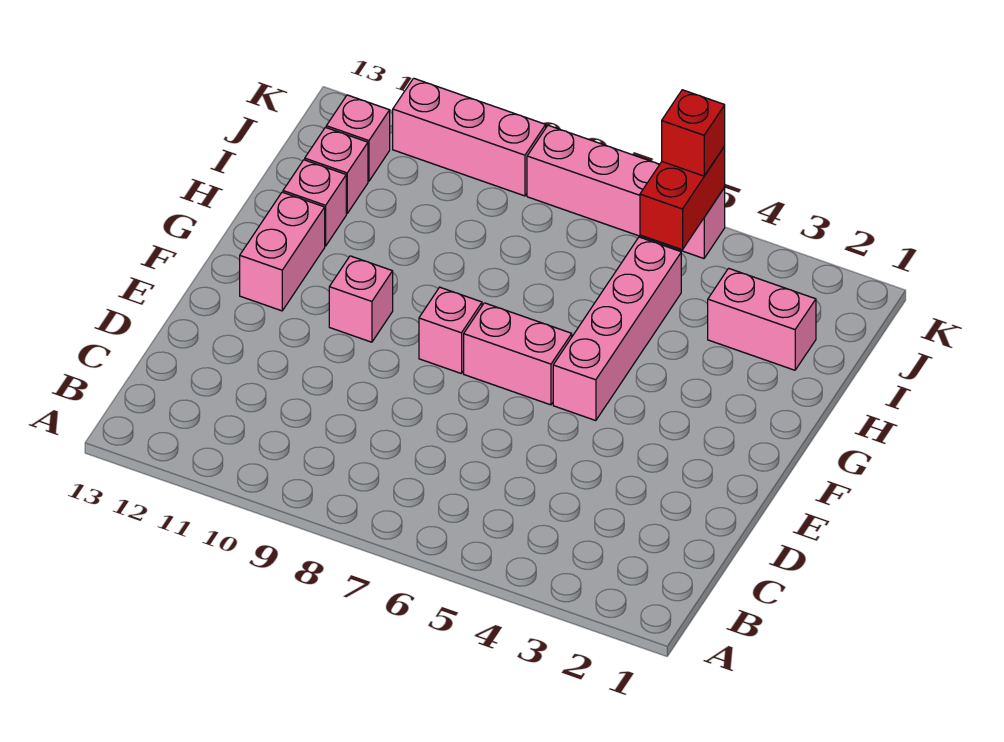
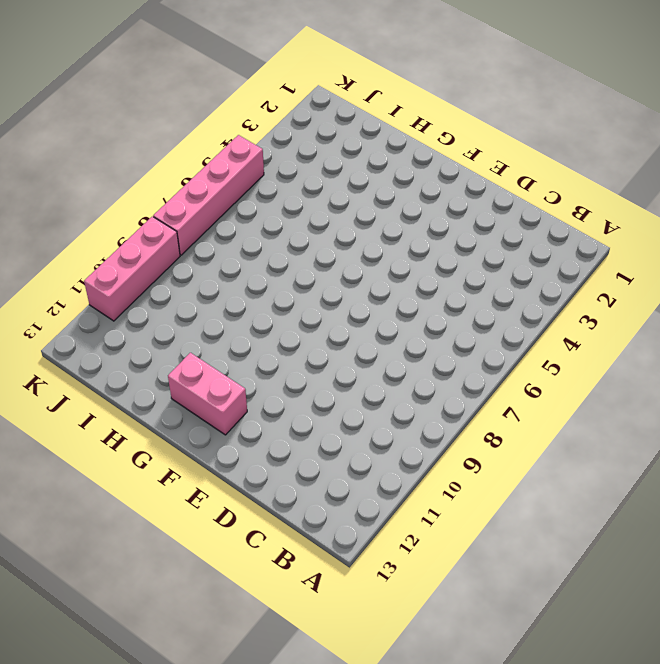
none -> pink brick F5:I5 level 1
none -> pink brick F6:F7 level 1
none -> pink brick F8 level 1

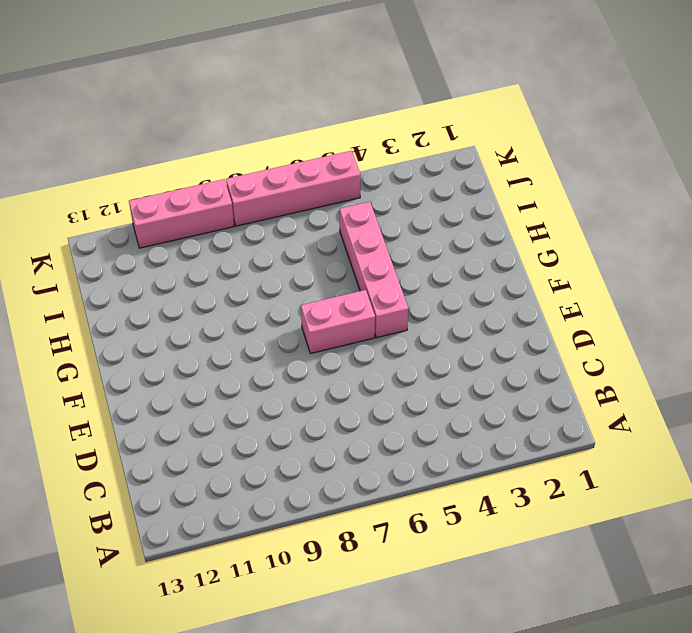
none -> pink brick F8 level 1
none -> pink brick F10 level 1
none -> pink brick F12:G12 level 1

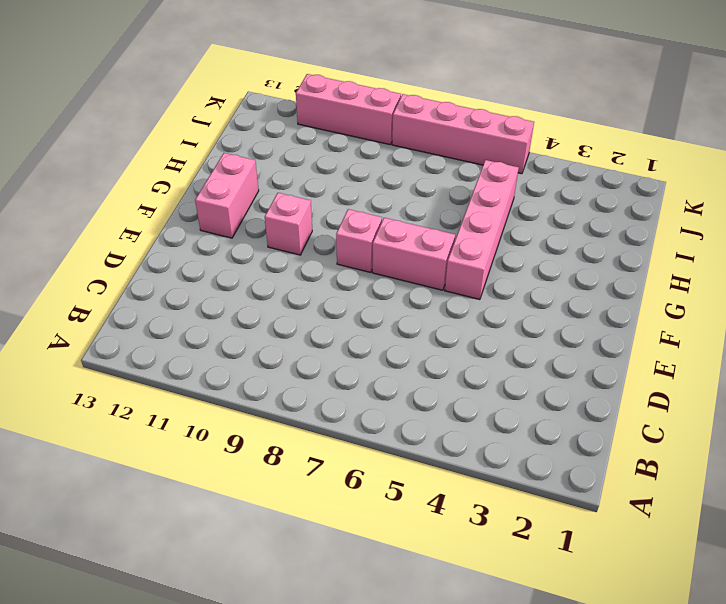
none -> pink brick H12 level 1
none -> pink brick I2:I3 level 1
none -> pink brick I12 level 1

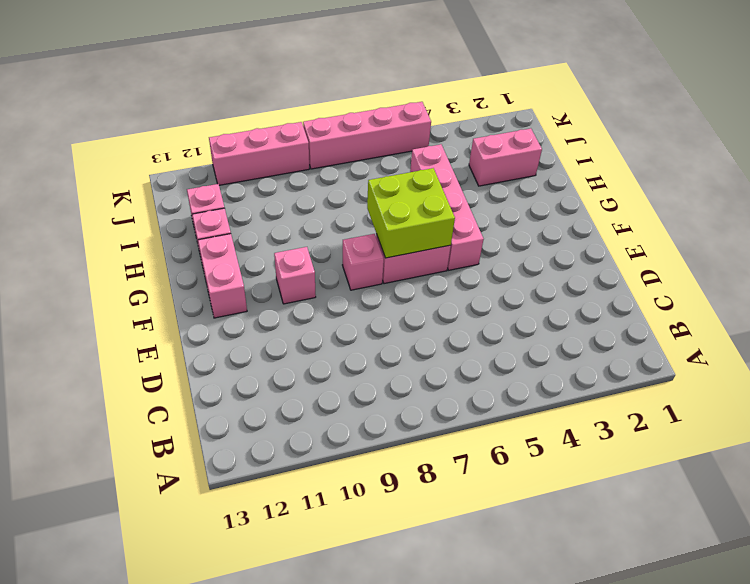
lime brick F6:G7 level 2 -> none
none -> pink brick J12 level 1
none -> red brick J5:K5 level 2
none -> red brick K5 level 3

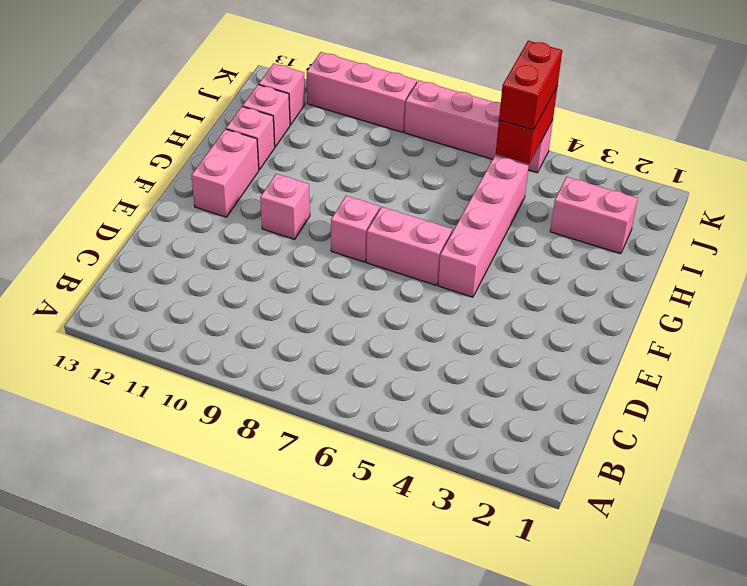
red brick J5:K5 level 3 -> red brick K5 level 3

